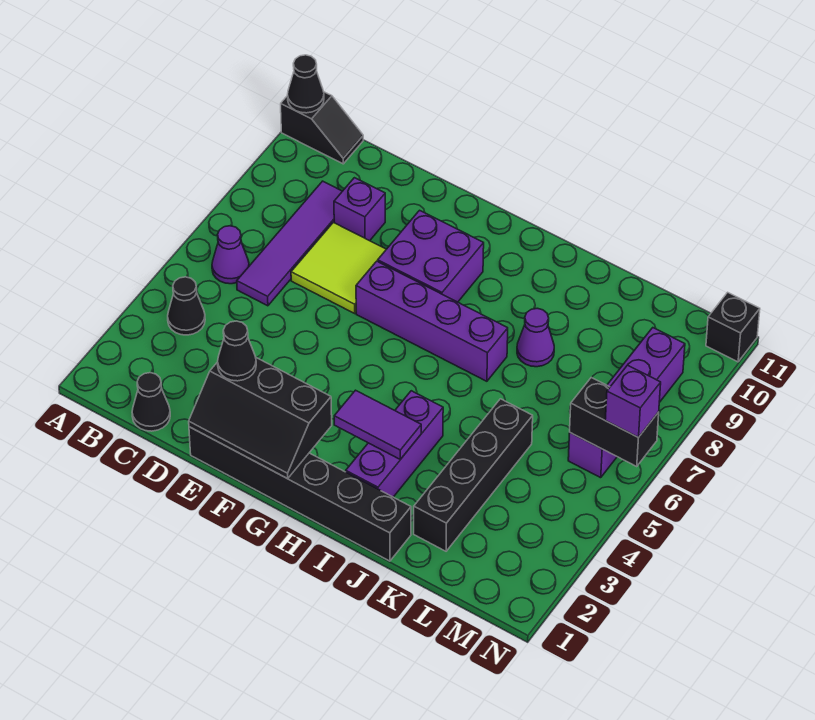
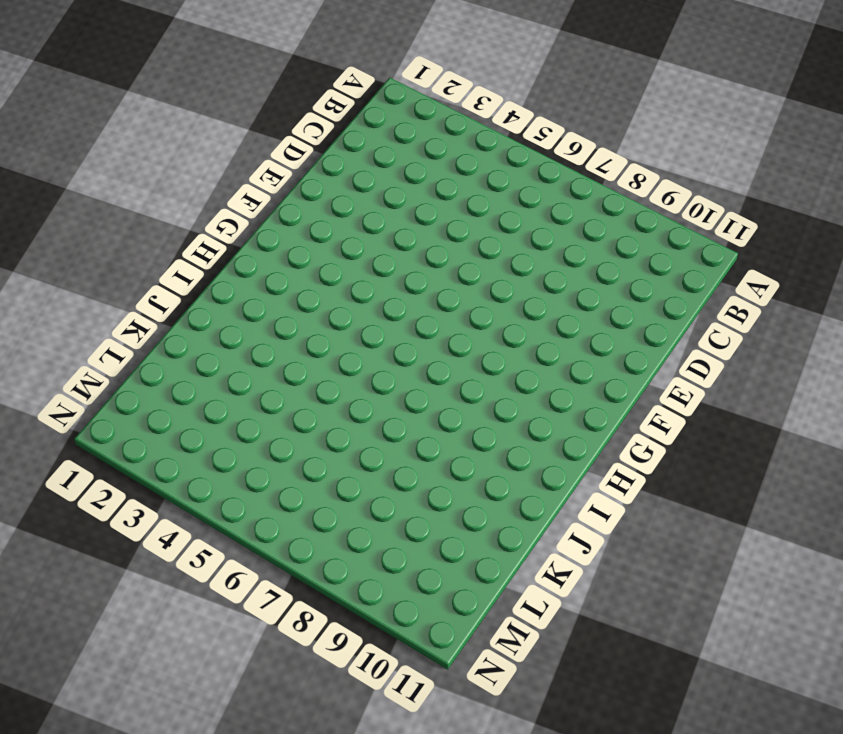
none -> black slope A11:B11 level 1 top A
none -> black cone B4 level 1
none -> purple cone B6 level 1

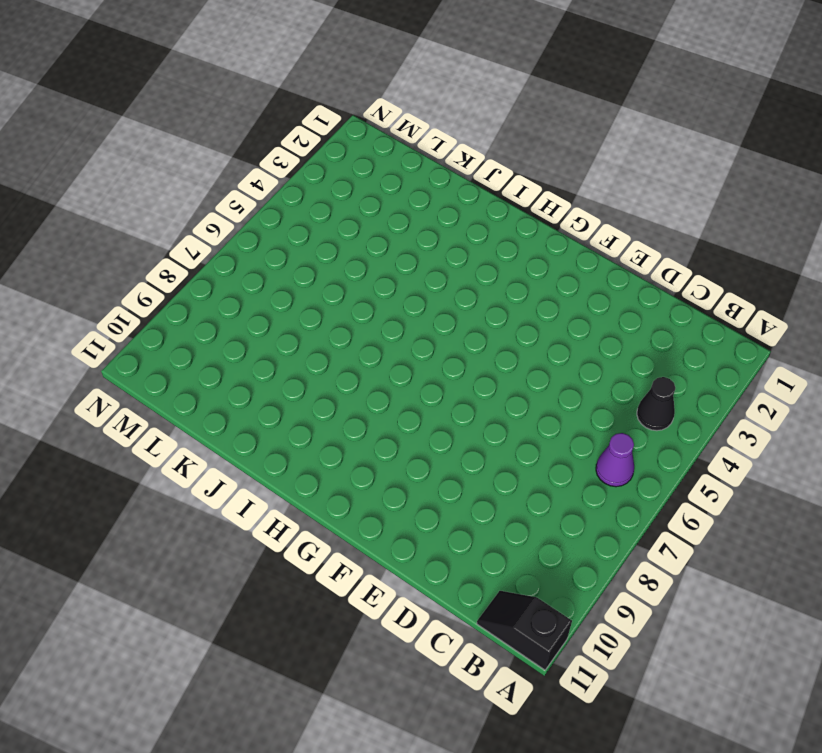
none -> black cone C1 level 1
none -> purple tile C6:C9 level 1
none -> lime tile D7:E8 level 1

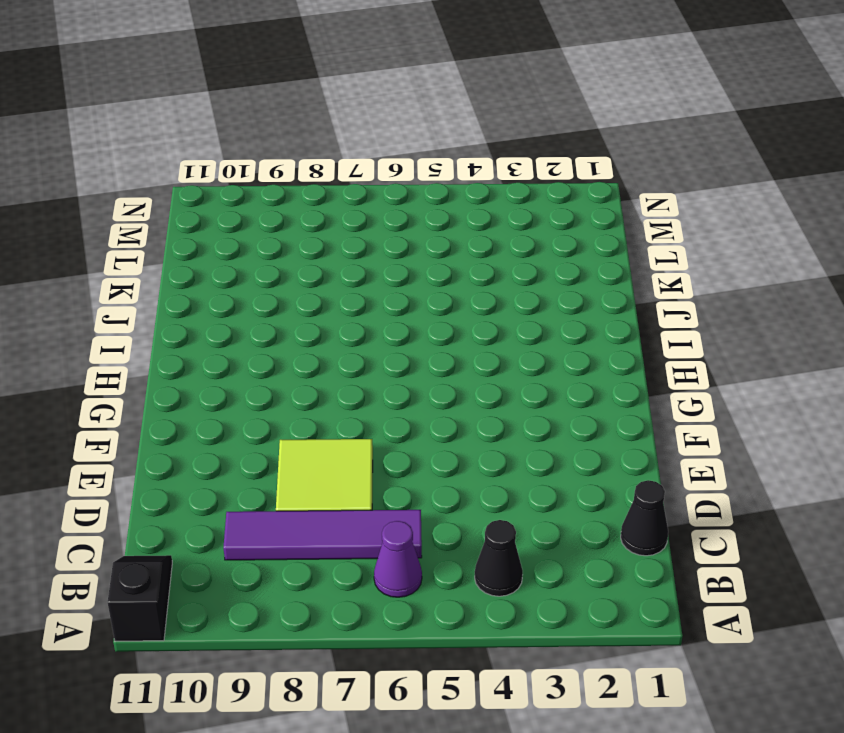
none -> purple brick D9 level 1
none -> black brick E1:J1 level 1
none -> purple brick F7:I7 level 1

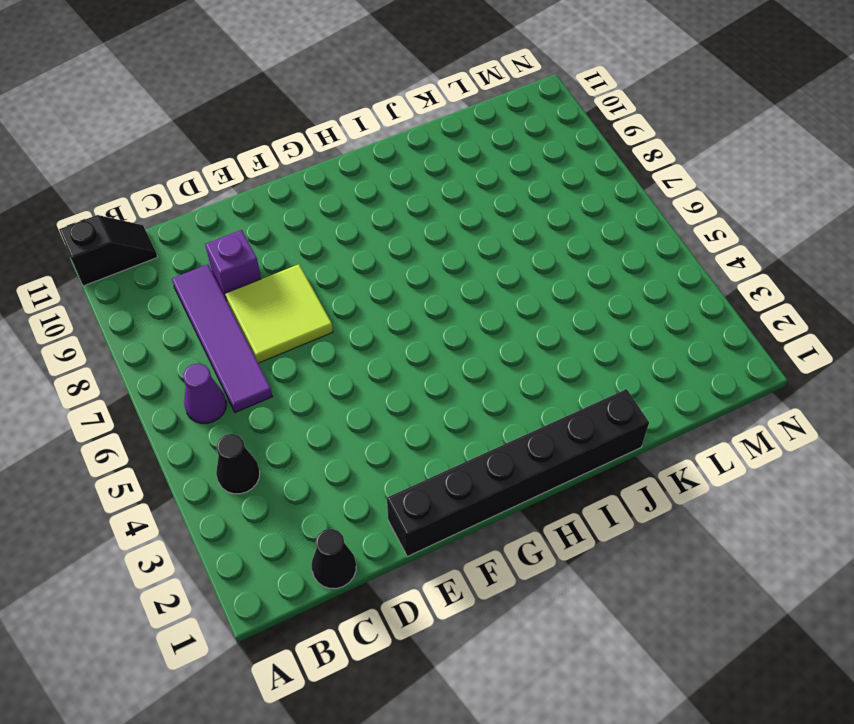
none -> purple brick F7:I7 level 1
none -> purple brick F8:G9 level 1
none -> purple brick I2:I4 level 1

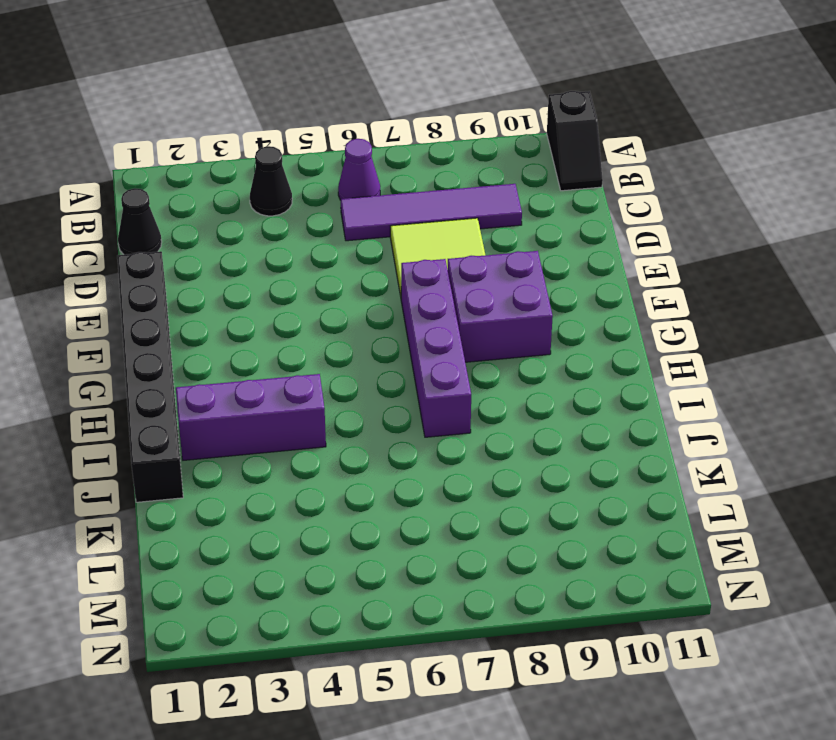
none -> purple brick D9 level 1
none -> purple cone J8 level 1
none -> black brick K2:K5 level 1

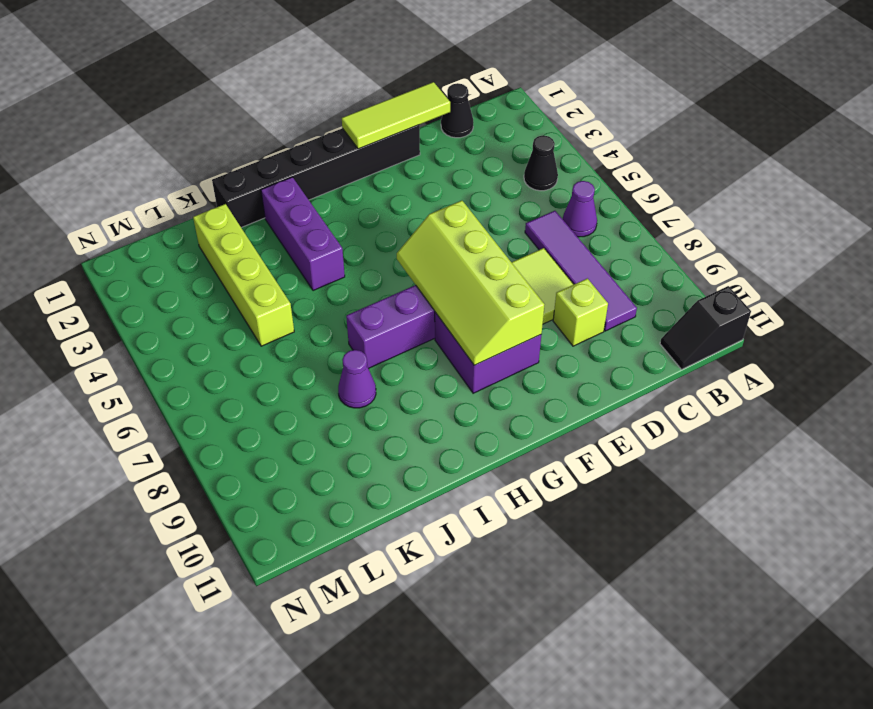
lime tile D1:F1 level 2 -> black slope E1:G2 level 2 top 2
lime brick D9 level 1 -> purple brick D9 level 1
lime slope F6:G9 level 2 top F -> none
lime brick K2:K5 level 1 -> black brick K2:K5 level 1
none -> purple brick M6:M9 level 1
none -> black brick N11 level 1
none -> black cone A11 level 2

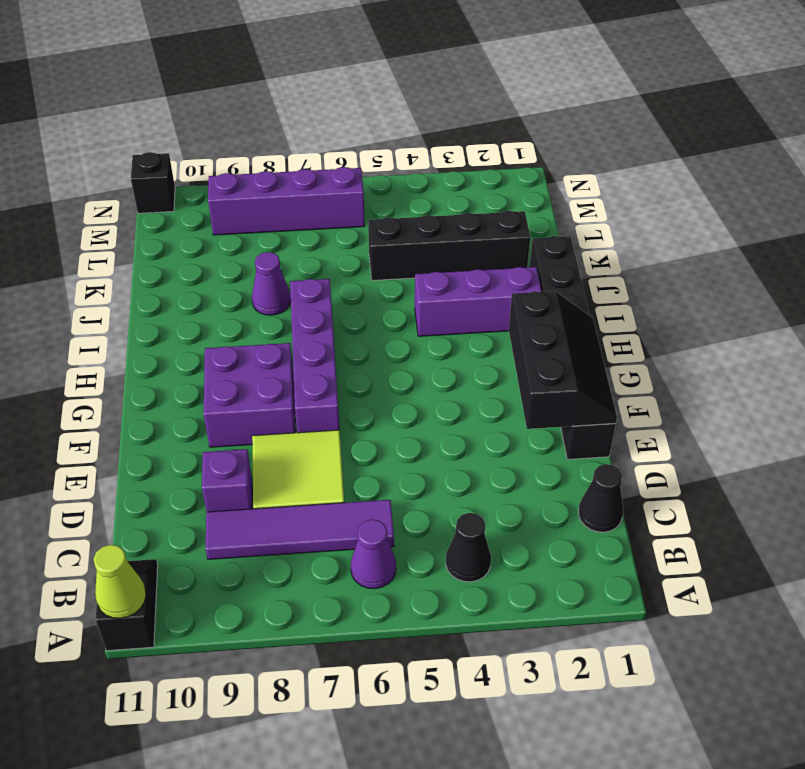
lime cone A11 level 2 -> black cone A11 level 2
none -> purple tile H3:I3 level 2
none -> black brick M6:N6 level 2
none -> black cone E2 level 3

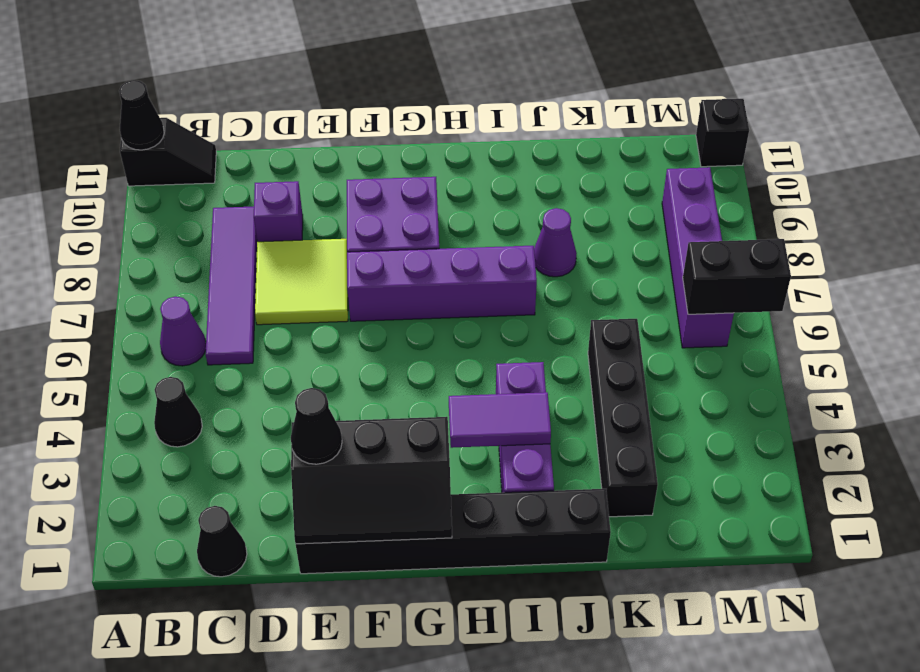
none -> purple brick N6 level 3

